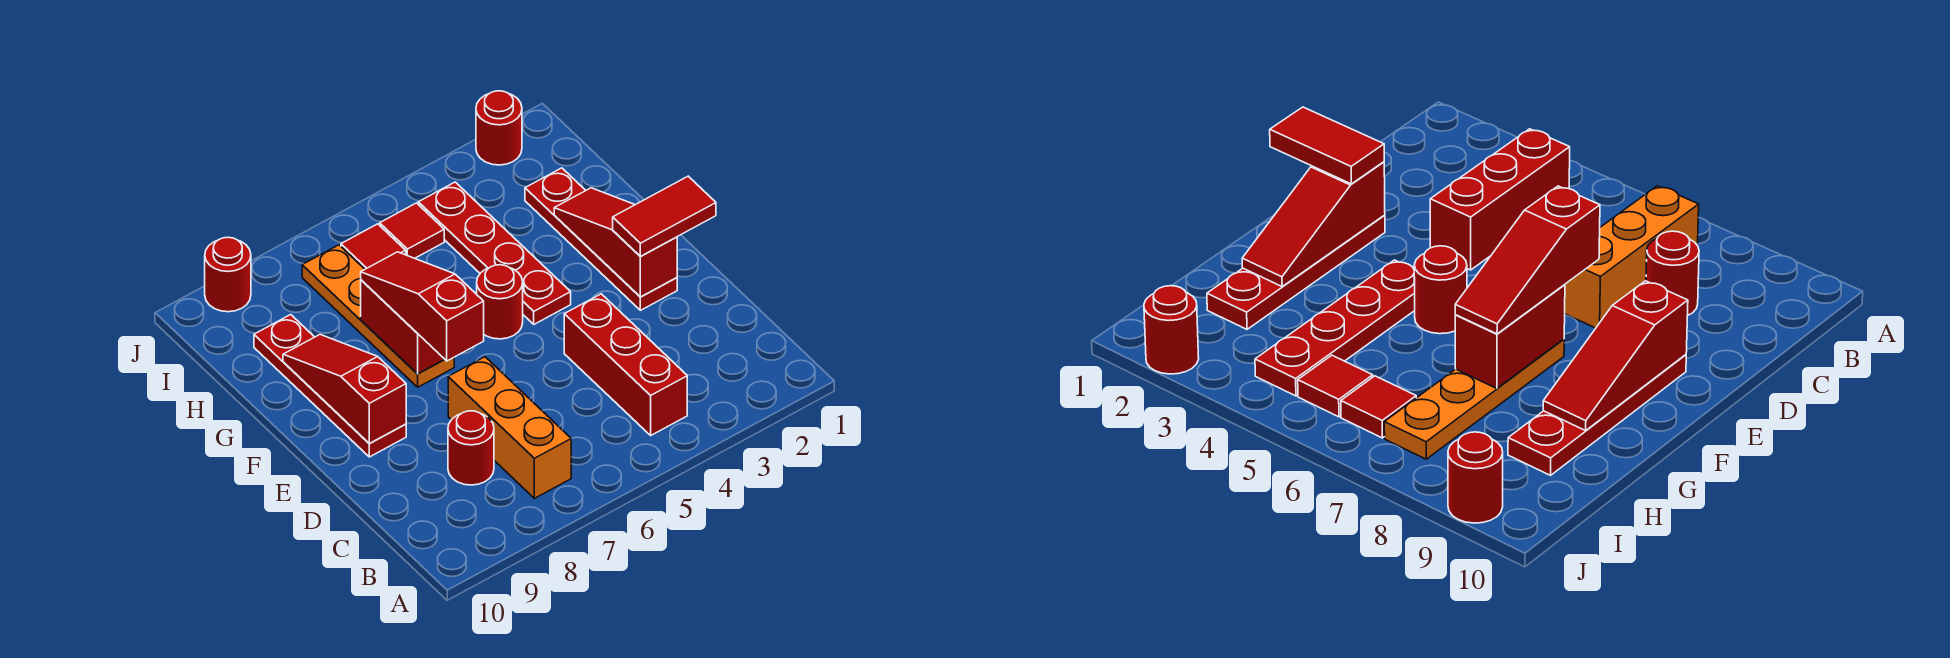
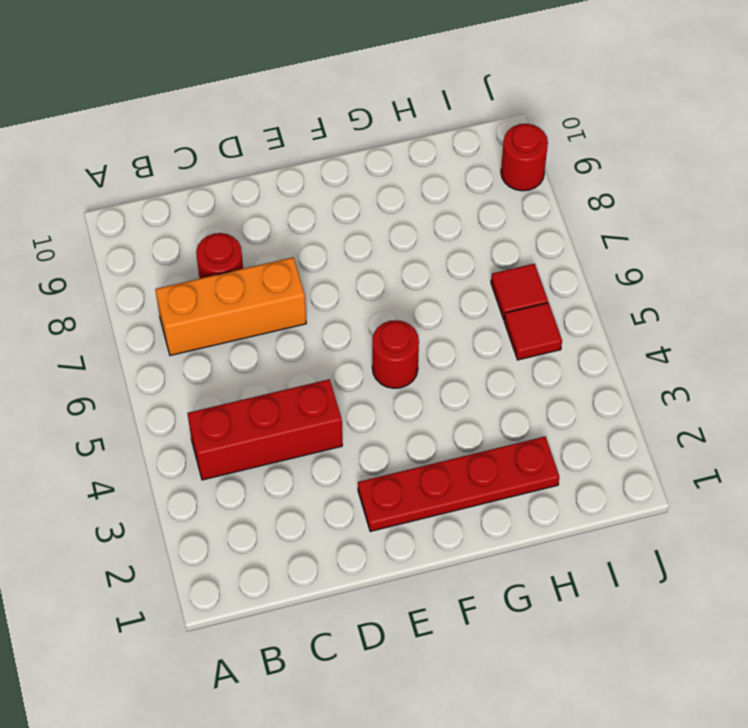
none -> red plate E9:H9 level 1
none -> red plate F4:I4 level 1
none -> orange plate F7:I7 level 1

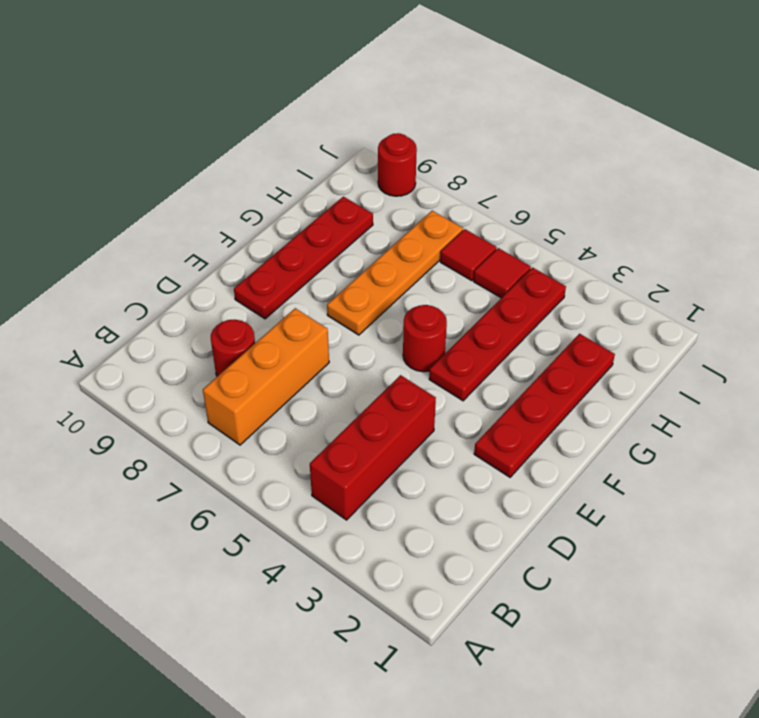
none -> red round brick J2 level 1
none -> red slope E2:G2 level 2 top E
none -> red slope E9:G9 level 2 top E

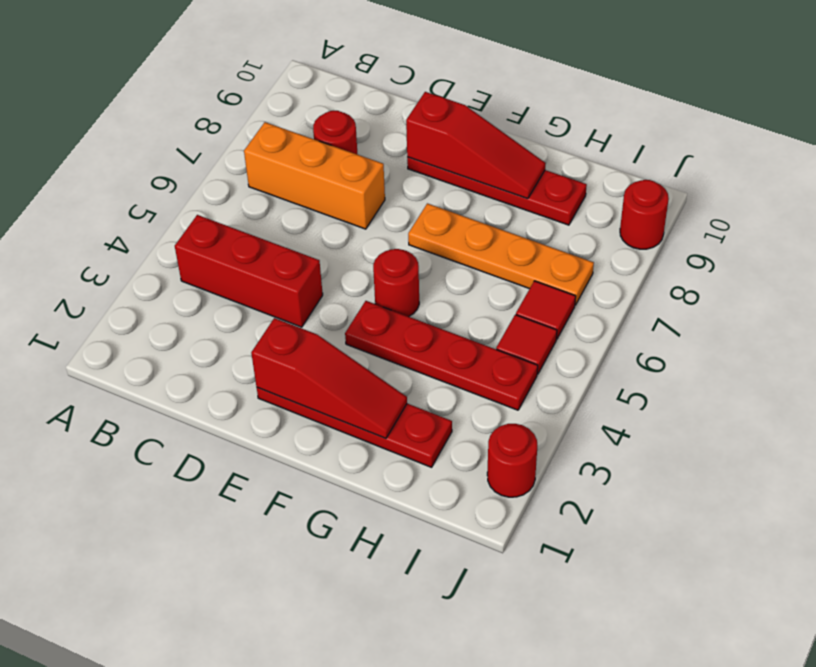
none -> red brick F7:G7 level 2
none -> red tile E1:E2 level 3
none -> red slope E7:G7 level 3 top E

